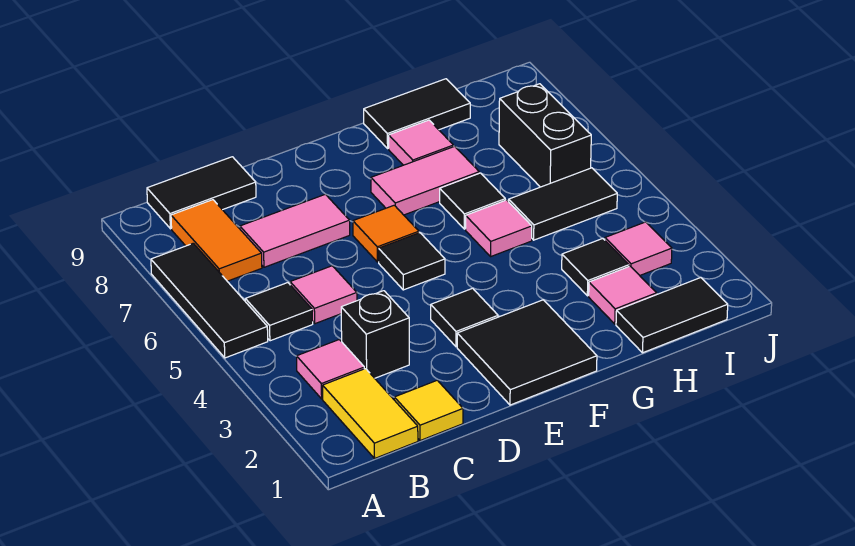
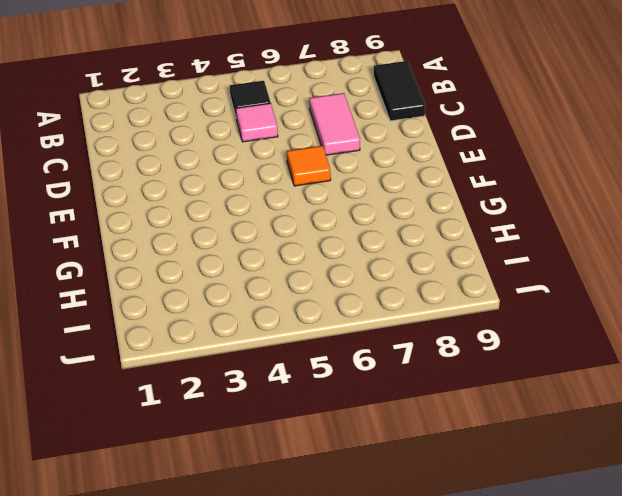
none -> black tile A5:A7 level 1
none -> yellow tile B1:B2 level 1
none -> pink tile B3 level 1

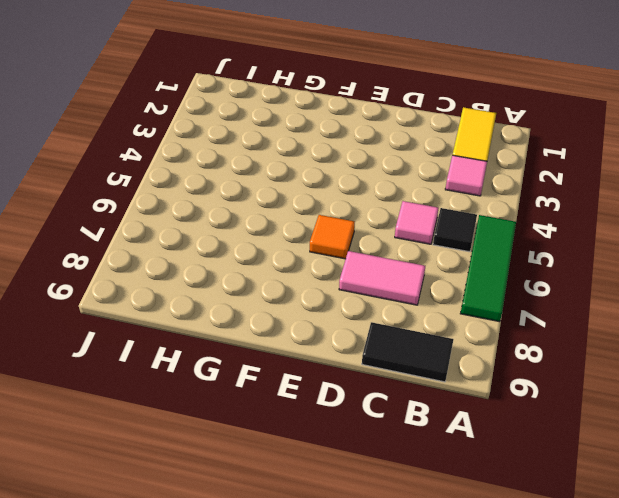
green tile A5:A7 level 1 -> black tile A5:A7 level 1
none -> orange tile B7:B8 level 1
none -> yellow tile C1 level 1
none -> black brick C3 level 1

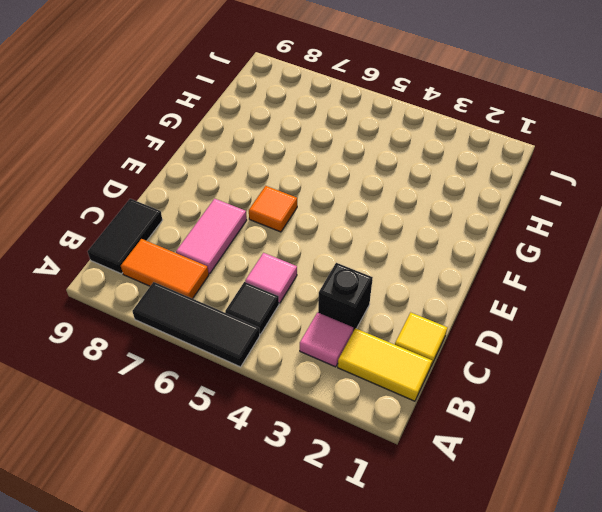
none -> black tile E1:F2 level 1
none -> black tile E3 level 1
none -> black tile E5 level 1

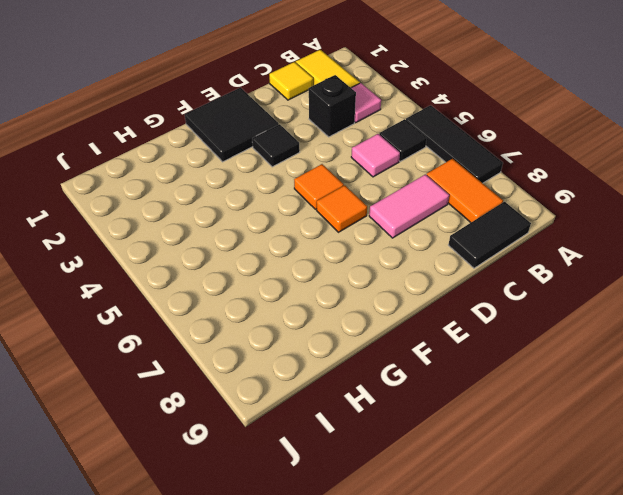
orange tile E5 level 1 -> black tile E5 level 1
none -> pink tile F7:G7 level 1
none -> pink tile G5 level 1
none -> black tile G6 level 1

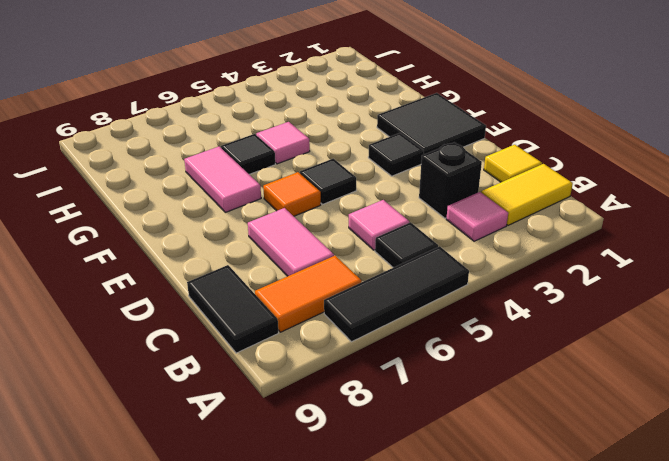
none -> pink tile G8 level 1
none -> black tile G9:H9 level 1
none -> black tile H1:I1 level 1

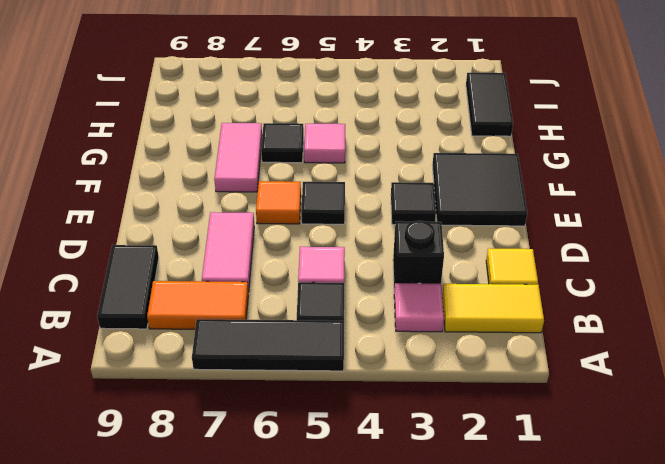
none -> pink tile G8 level 1
none -> black tile G9:H9 level 1
none -> pink tile H2 level 1

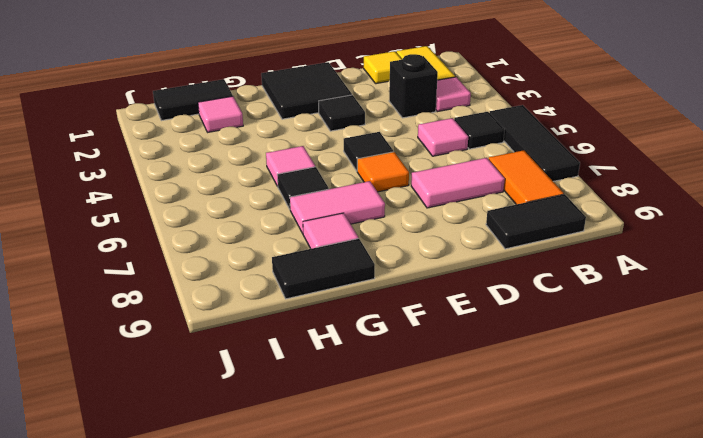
none -> black tile H3 level 1
none -> black tile H5:I5 level 1
none -> pink tile I3 level 1

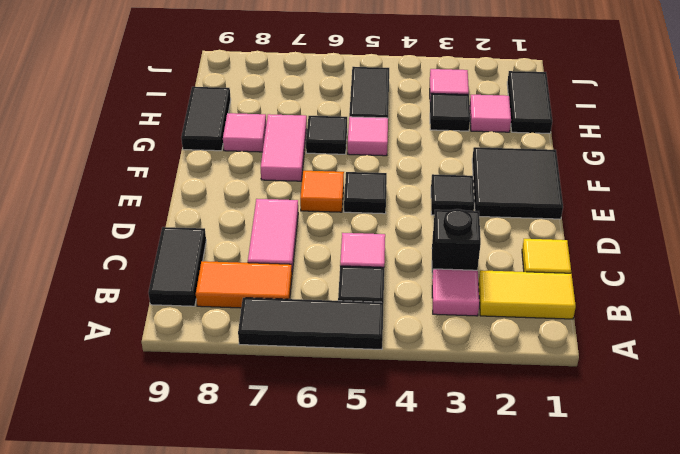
none -> black brick I6:I7 level 1

